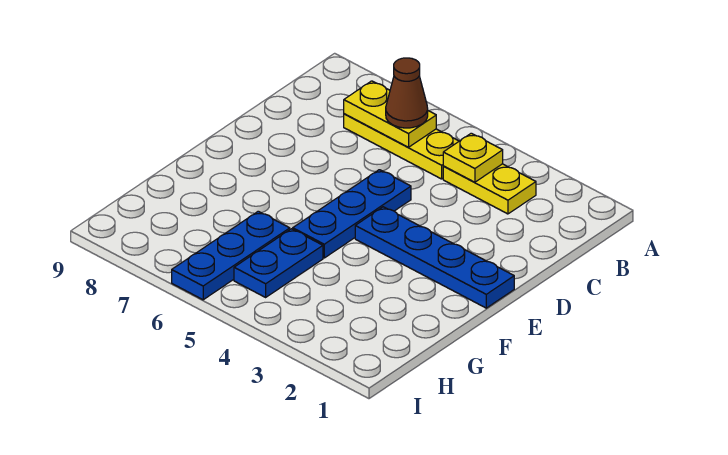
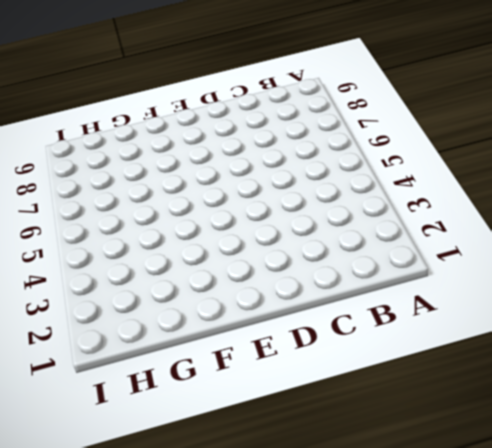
none -> yellow plate B3:B4 level 1
none -> yellow plate B5:B7 level 1

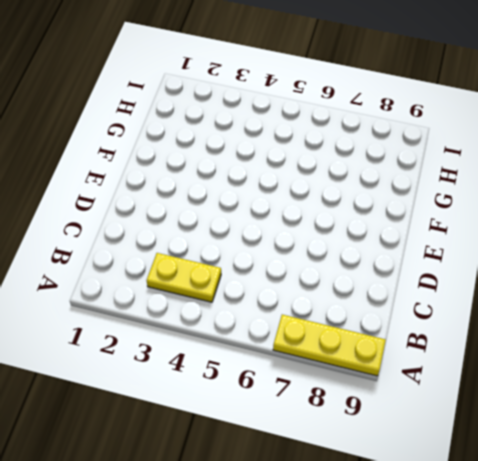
yellow plate A7:A9 level 1 -> yellow plate B5:B7 level 1
none -> blue plate D5:F5 level 1
none -> blue plate E1:E4 level 1

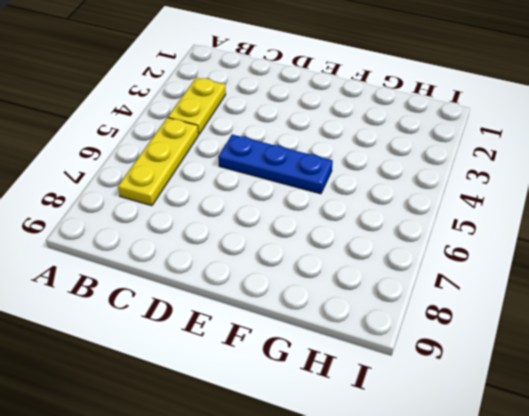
none -> blue plate E1:E4 level 1
none -> blue plate G5:H5 level 1

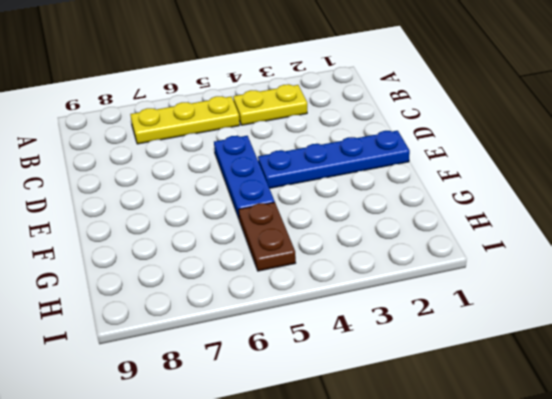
brown plate G5:H5 level 1 -> blue plate G5:H5 level 1
none -> blue plate G6:I6 level 1
none -> yellow plate B4 level 2

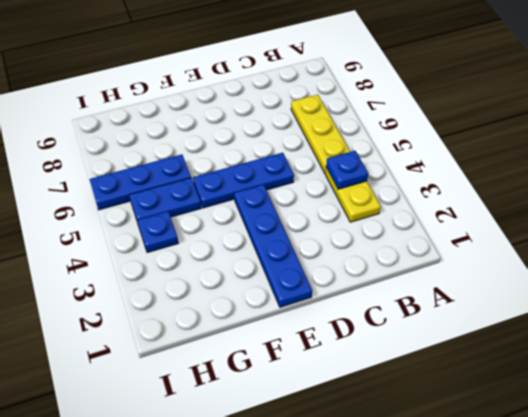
blue plate B4 level 2 -> yellow plate B4 level 2
blue plate H4 level 1 -> none
none -> yellow plate B6:B7 level 2
none -> brown cone B6 level 3

